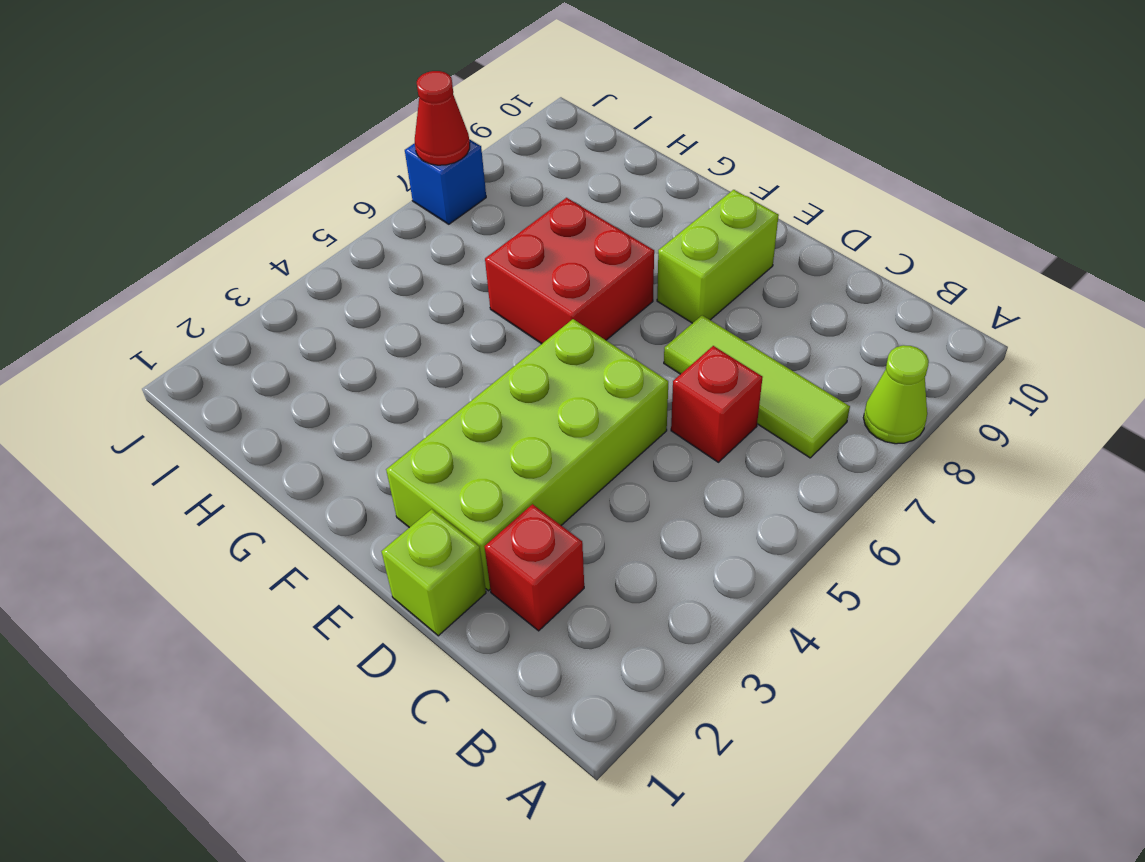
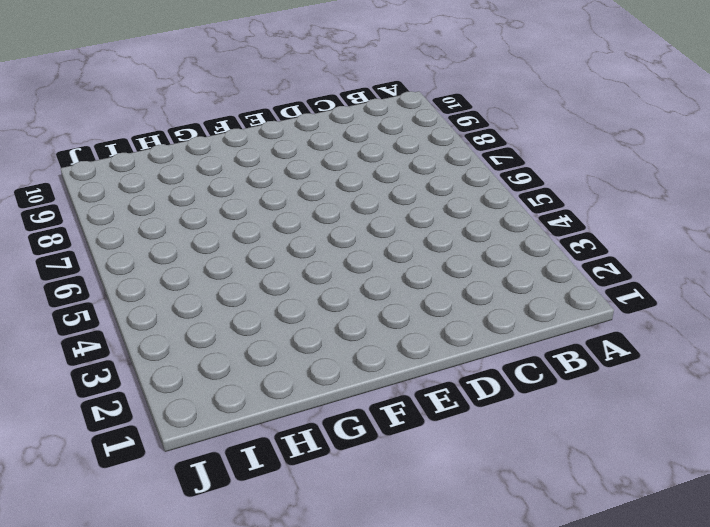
none -> lime cone A8 level 1
none -> lime tile B7:D7 level 1

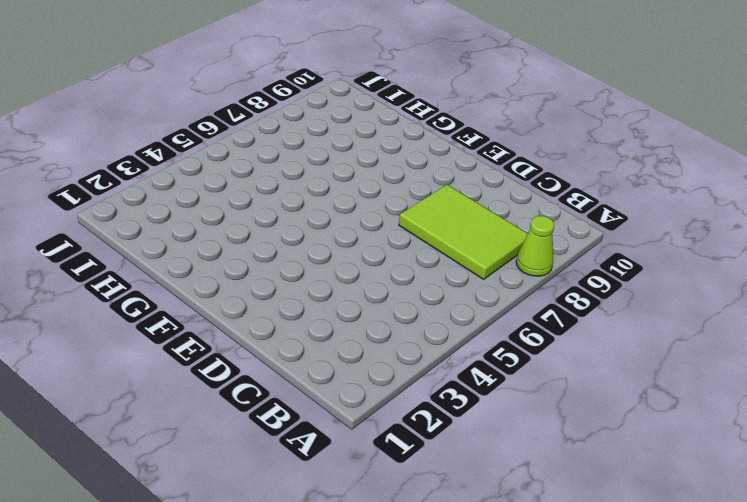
lime tile B7:D8 level 1 -> lime tile B7:D7 level 1
none -> red brick C2 level 1
none -> red brick C6 level 1

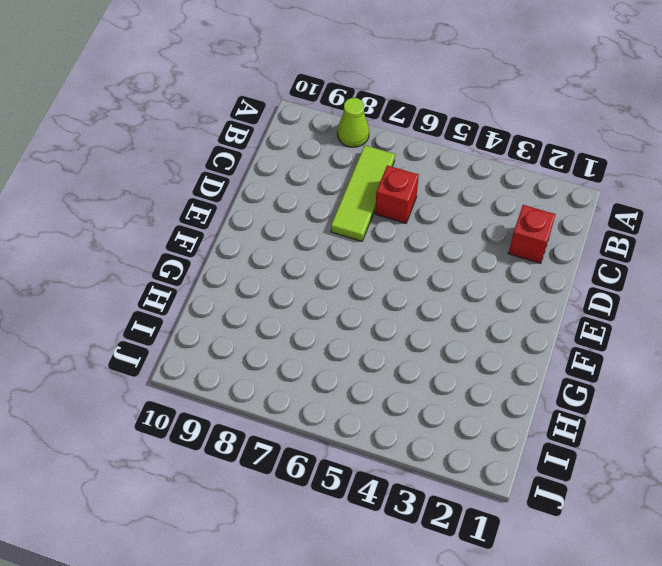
none -> lime brick D1 level 1
none -> lime brick D2:E5 level 1

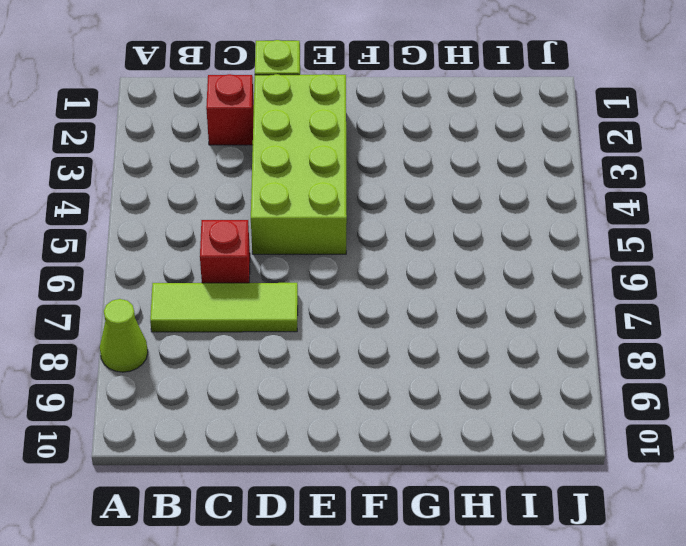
none -> lime brick E8:E9 level 1
none -> red brick F6:G7 level 1

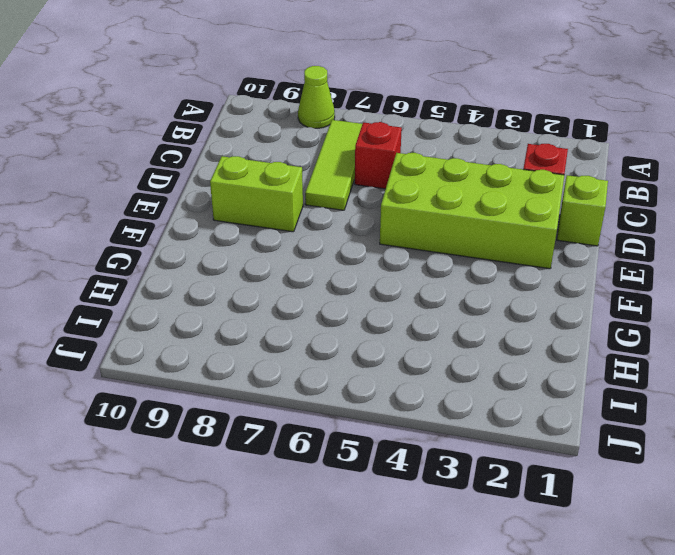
none -> red brick F6:G7 level 1
none -> blue brick J7 level 1

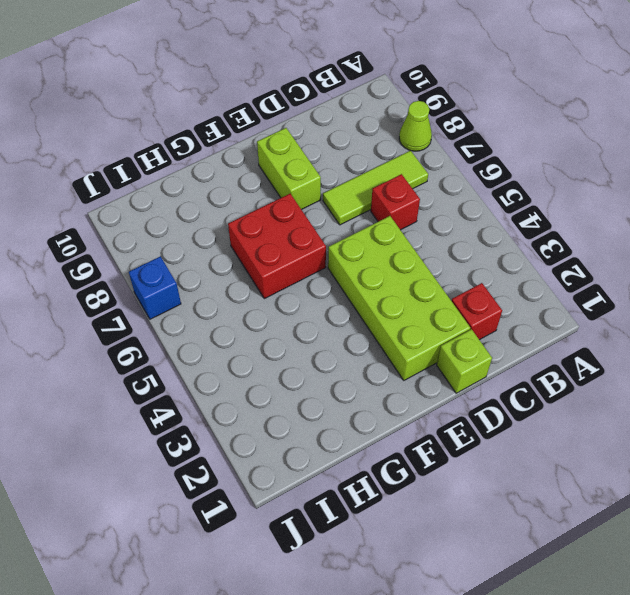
none -> red cone J7 level 2

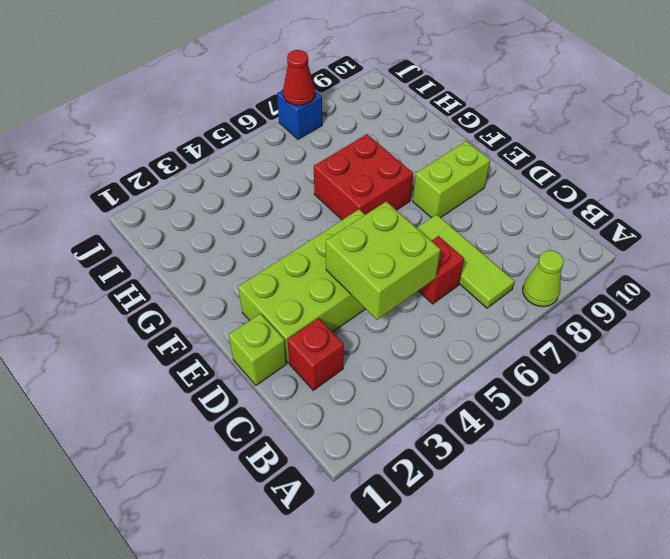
lime brick C4:D5 level 2 -> none

